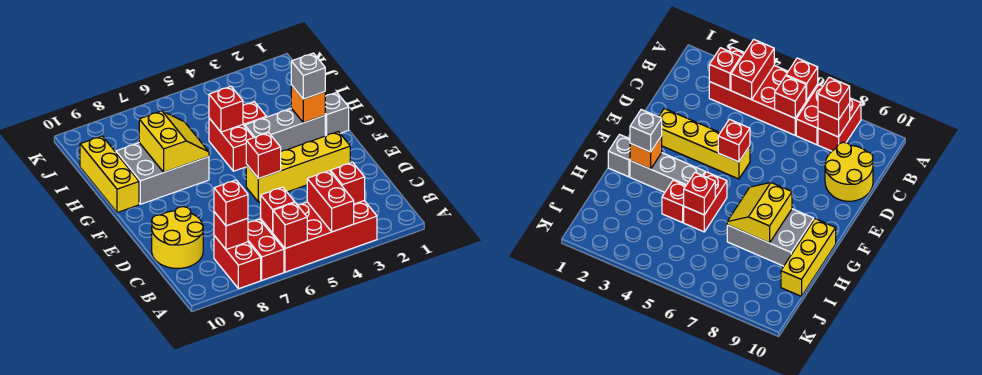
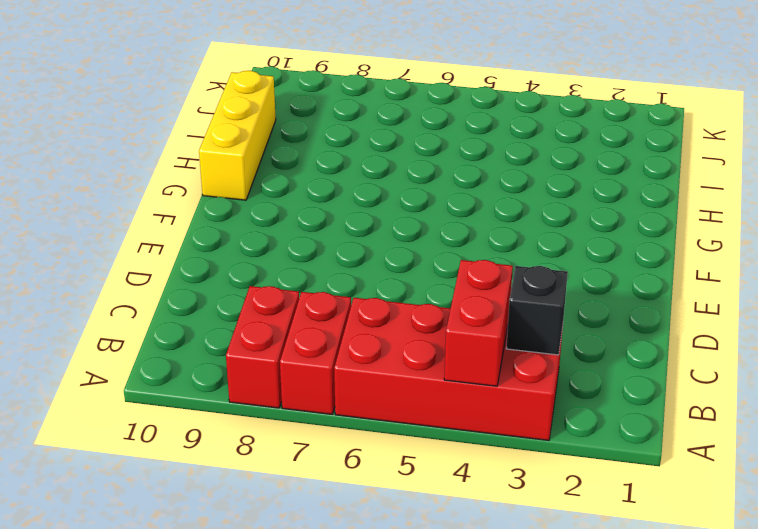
black brick B3 level 2 -> red brick B3 level 2
none -> yellow round brick C9:D10 level 1
none -> yellow brick E2:E5 level 1
none -> grey brick G1 level 1

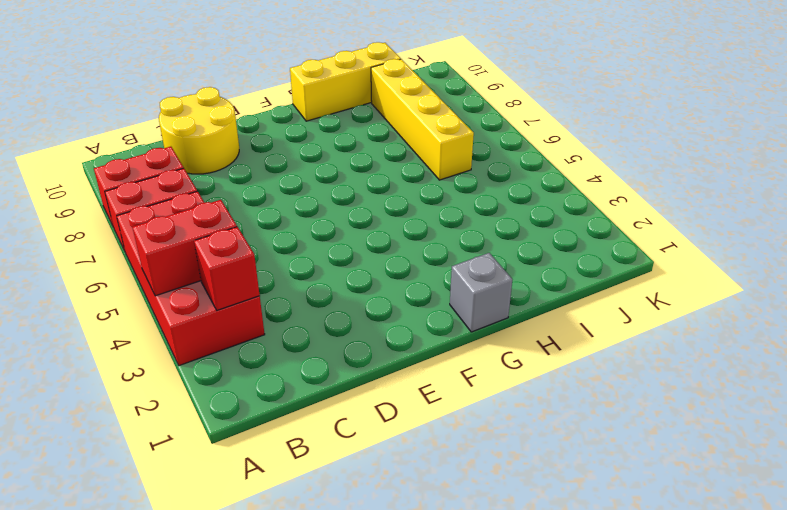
yellow brick I6:I9 level 1 -> yellow brick E2:E5 level 1
none -> grey brick G2:G4 level 1
none -> red brick G5:H5 level 1
none -> grey brick G7:H9 level 1

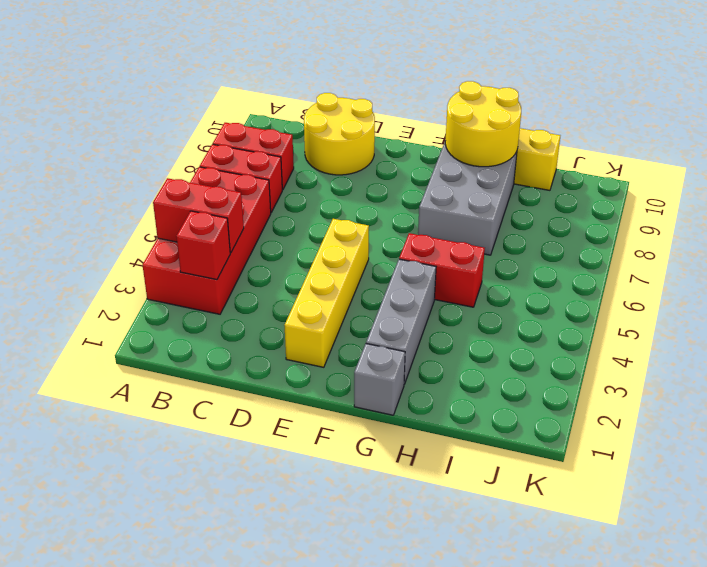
yellow round brick G9:H10 level 2 -> none
none -> red brick H4 level 1
none -> red brick A6 level 2
none -> red brick B6 level 2

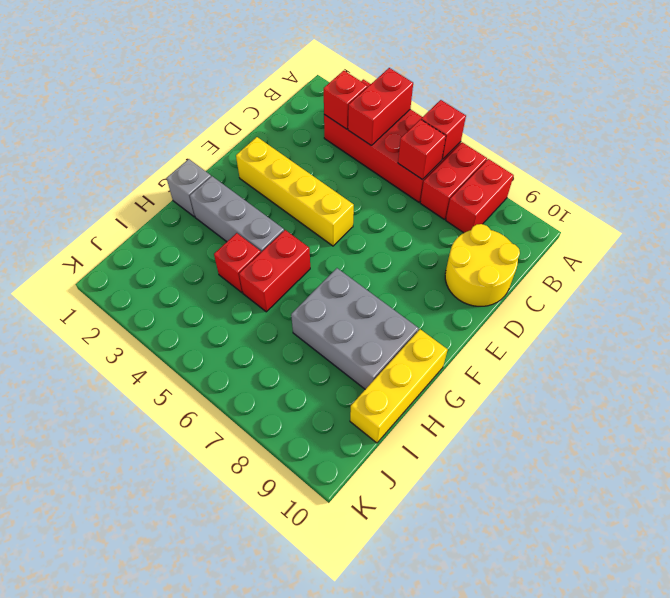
none -> red brick B8 level 2
none -> red brick E5 level 2
none -> orange brick G2 level 2

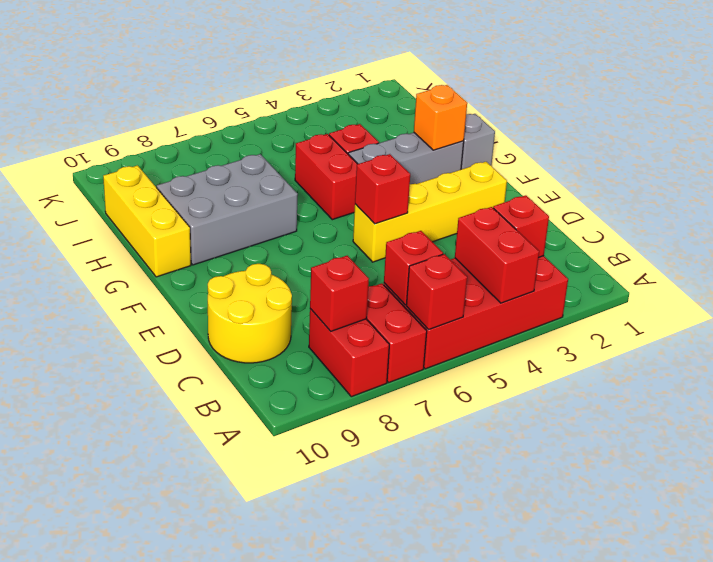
none -> yellow slope G7:H8 level 2 top 8
none -> red brick H5 level 2
none -> red brick B8 level 3

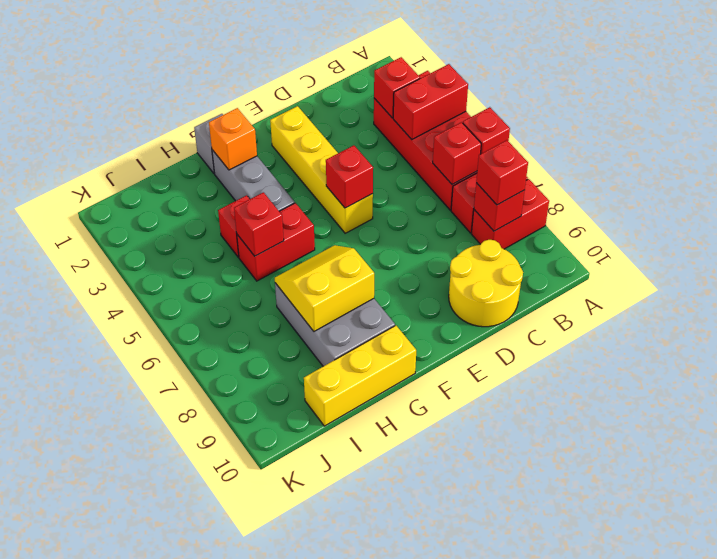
none -> grey brick G2 level 3

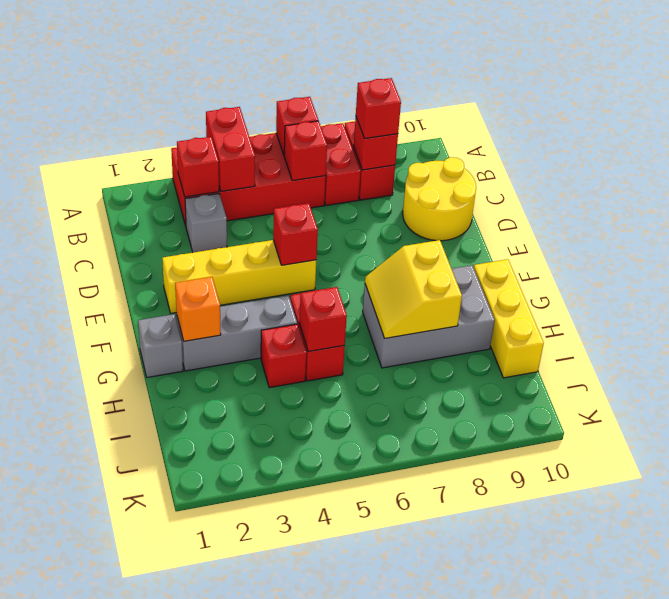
grey brick C3 level 1 -> grey brick G2 level 3

